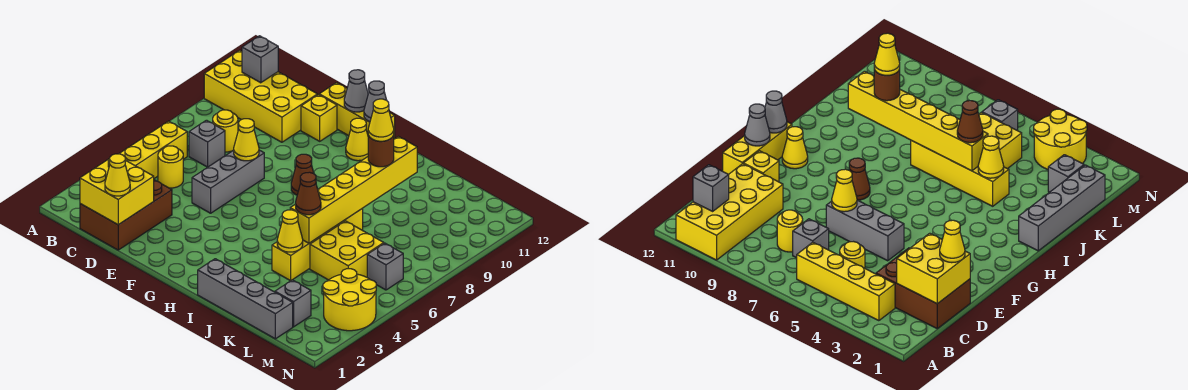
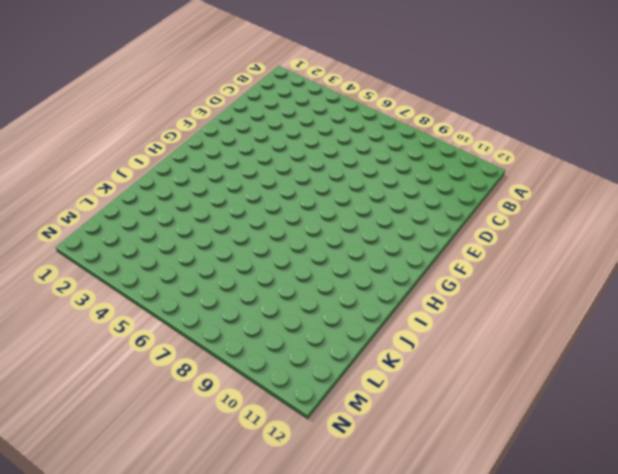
none -> yellow brick A10:D11 level 1
none -> yellow brick B3:B6 level 1
none -> brown brick C1:D3 level 1

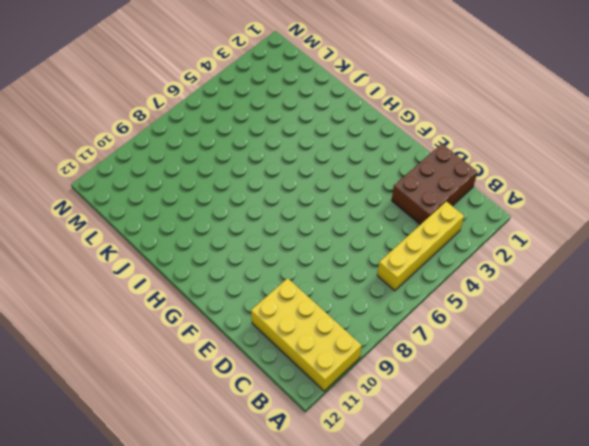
none -> yellow round brick C5 level 1
none -> grey brick C7 level 1
none -> yellow round brick C8 level 1

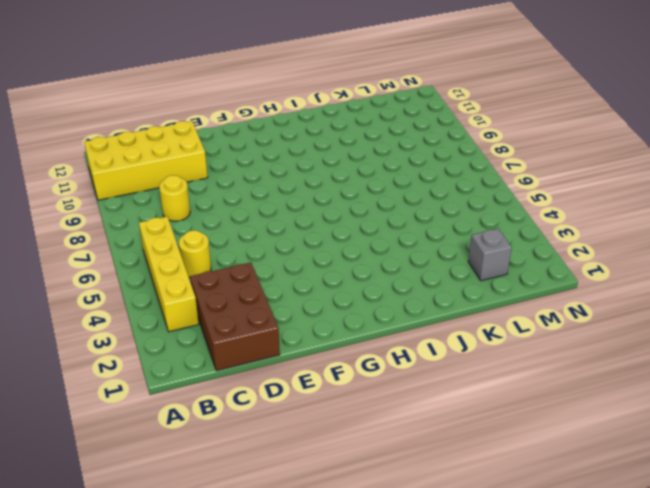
none -> grey brick C7 level 1
none -> grey brick E5:E7 level 1
none -> yellow brick E11 level 1

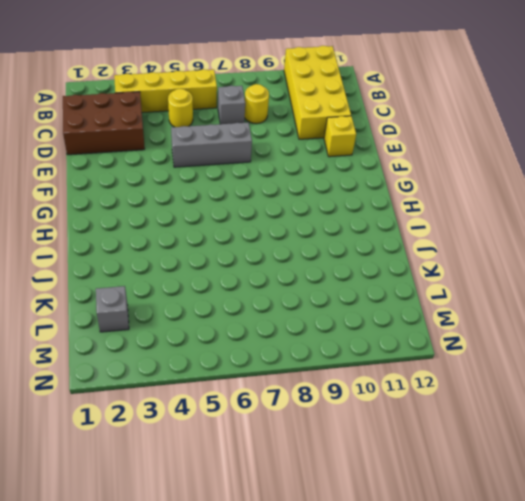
none -> yellow brick E12:G12 level 1
none -> brown cone G8 level 1
none -> yellow cone G11 level 1

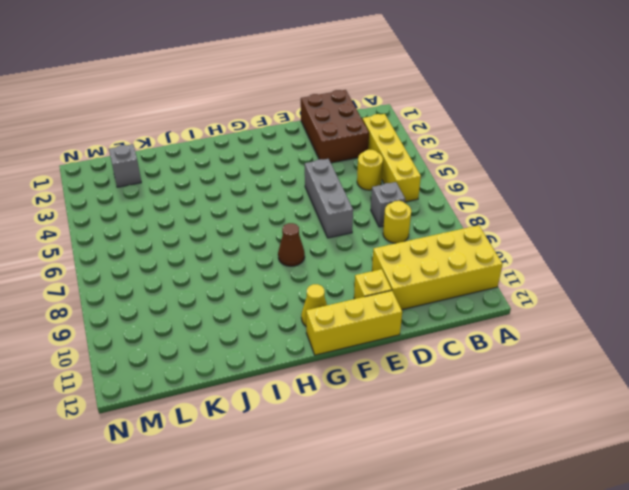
none -> grey brick I1:L1 level 1
none -> yellow brick J4:J7 level 1
none -> yellow brick K5:L6 level 1

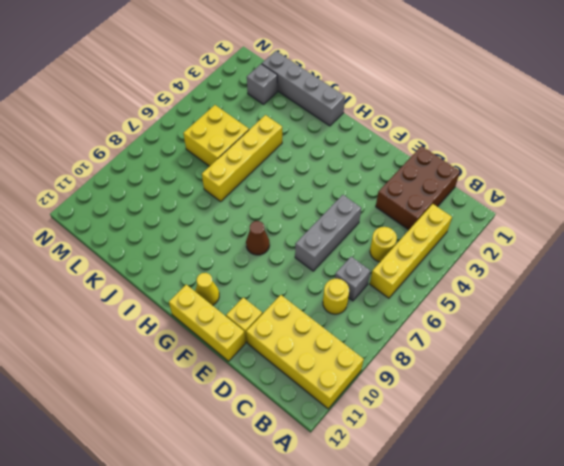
none -> yellow round brick M3:N4 level 1
none -> grey brick M6 level 1
none -> grey brick B11 level 2

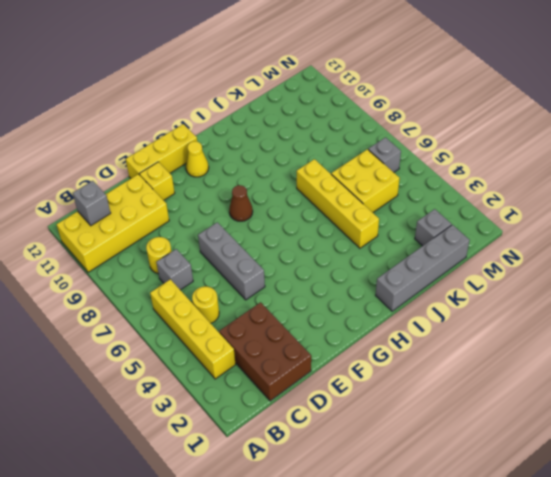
none -> yellow round brick M3:N4 level 1
none -> yellow brick C1:D2 level 2
none -> yellow cone E7 level 2

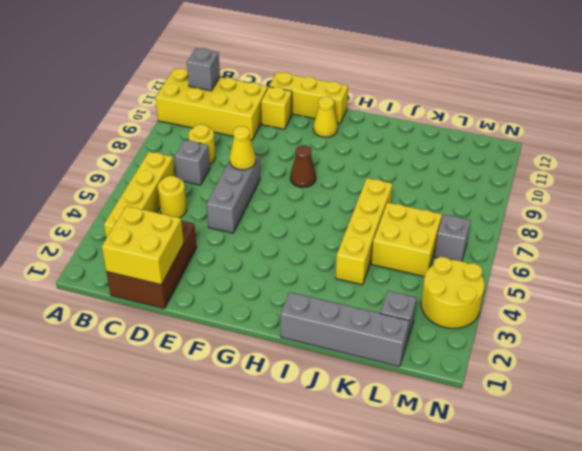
none -> grey cone F12 level 2
none -> grey cone G12 level 2
none -> yellow cone J4 level 2

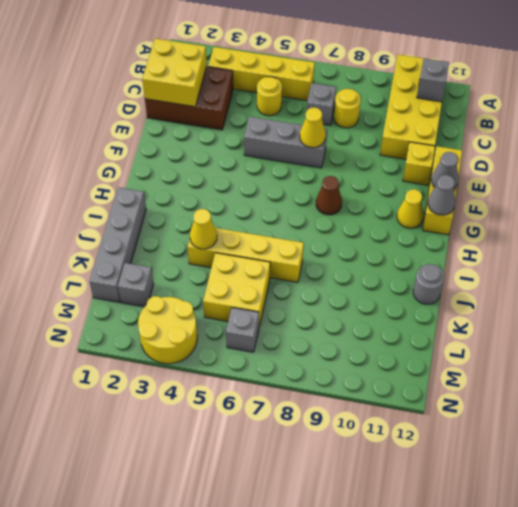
grey round brick J12 level 1 -> none
none -> yellow brick J5:J10 level 2
none -> yellow cone D1 level 3
none -> brown cone J5 level 3

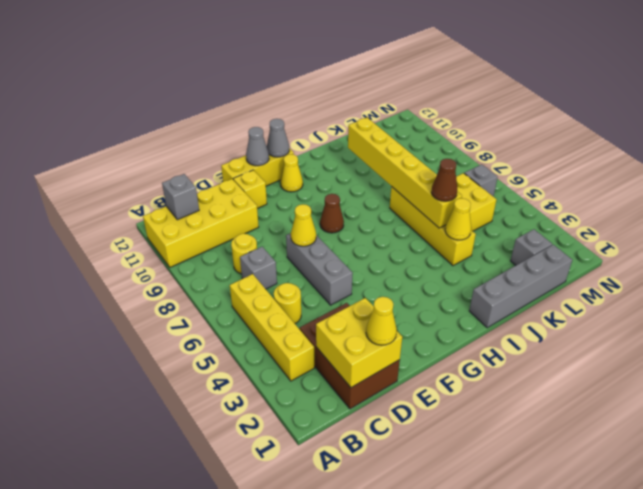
none -> yellow round brick M3:N4 level 1
none -> brown round brick J9 level 3
none -> yellow cone J9 level 4

